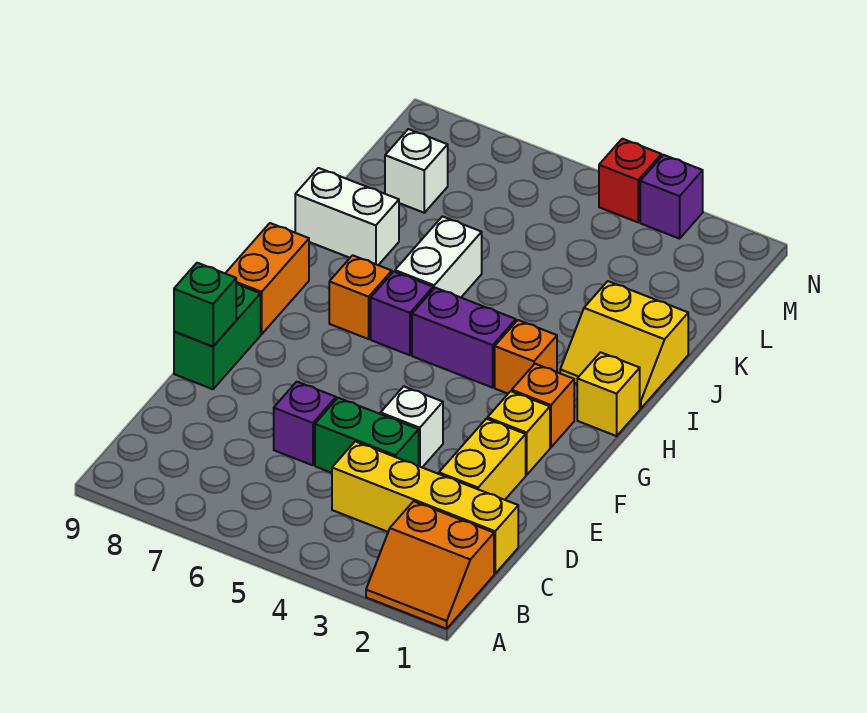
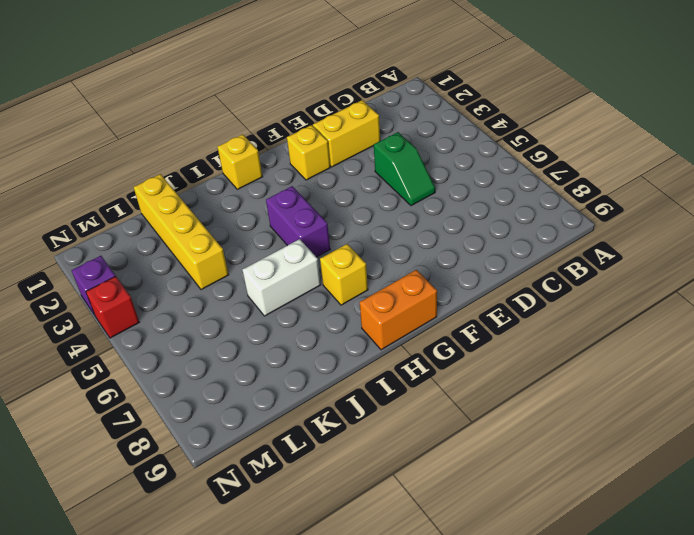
green slope D4:D5 level 1 top 4 -> green brick D4:D5 level 1
yellow brick H7 level 1 -> orange brick H7 level 1
yellow brick K1:K4 level 1 -> yellow brick C1:C4 level 1
none -> orange slope A1:B2 level 1 top B
none -> purple brick D6 level 1
none -> white brick E4 level 1

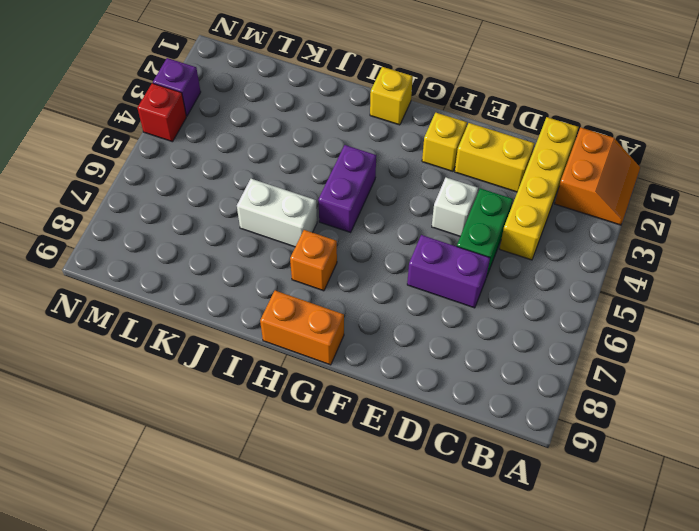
purple brick D6:E6 level 1 -> purple brick D6 level 1
none -> green brick E9:F9 level 1
none -> orange brick G2 level 1
none -> orange brick H3 level 1

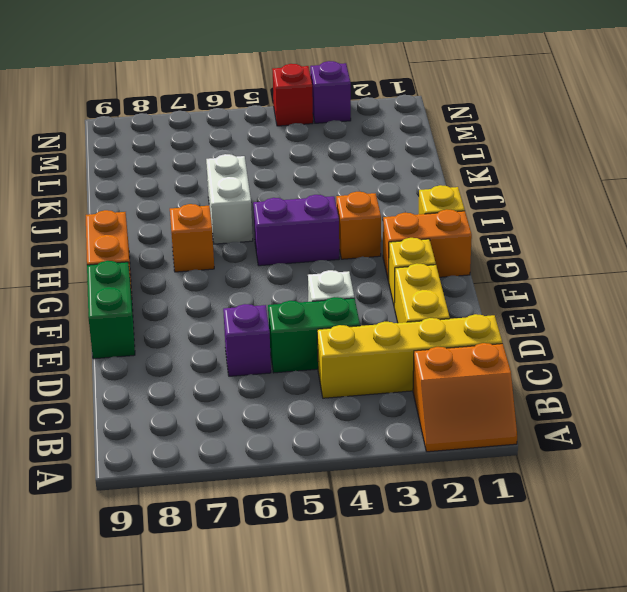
orange brick G1:G2 level 1 -> orange brick G2 level 1
none -> purple brick H6 level 1
none -> yellow slope I1:J2 level 1 top J
none -> white brick J8:J9 level 1

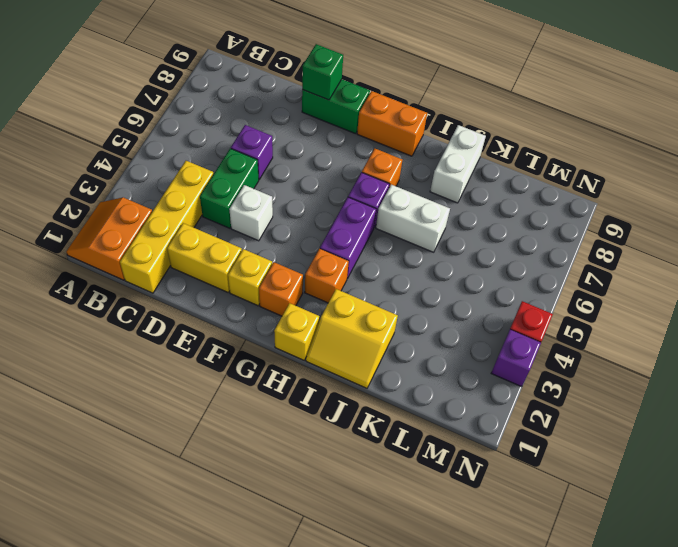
yellow slope I1:J2 level 1 top 2 -> yellow slope I1:J2 level 1 top J
none -> white brick L8 level 1

